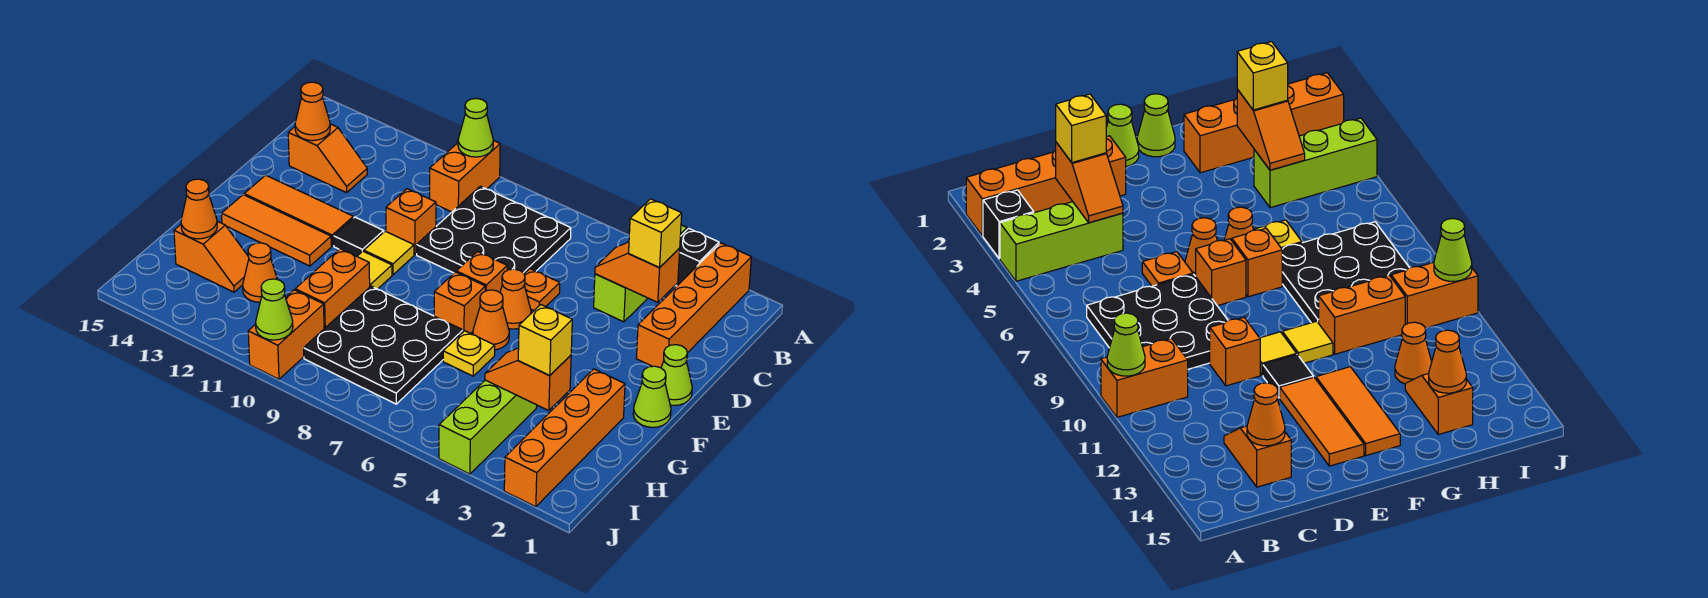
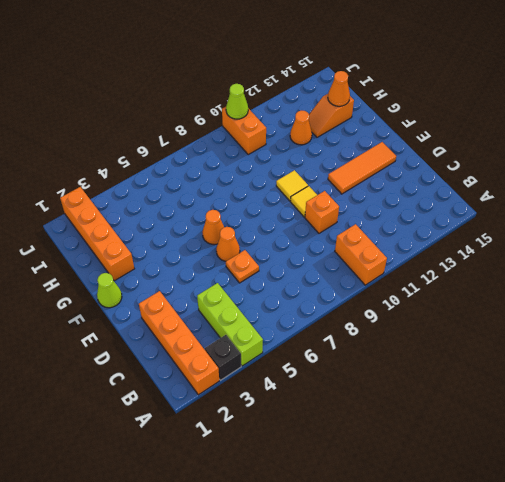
none -> black plate B7:D9 level 1
none -> orange slope C13:C14 level 1 top 14
none -> lime cone E1 level 1
none -> orange brick E7 level 1

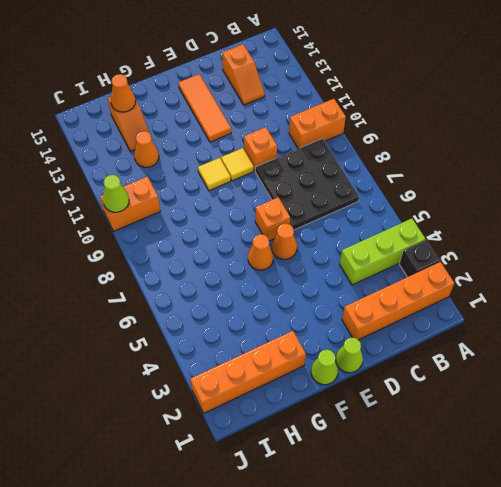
none -> orange plate D6 level 1
none -> black tile E11 level 1
none -> orange brick F7 level 1
none -> orange tile F12:F14 level 1

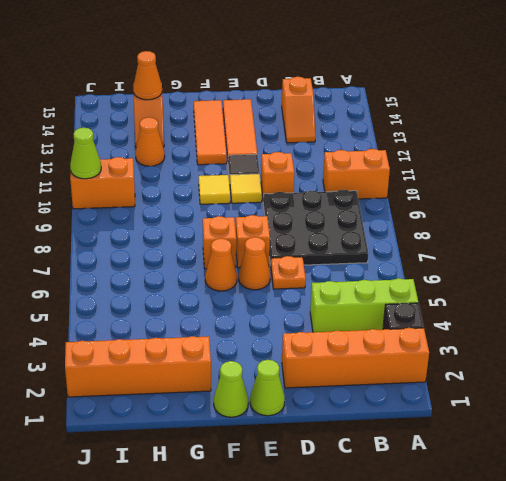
none -> yellow plate G6 level 1
none -> black plate G7:I9 level 1
none -> orange brick G10:H10 level 1
none -> lime brick H4:J4 level 1

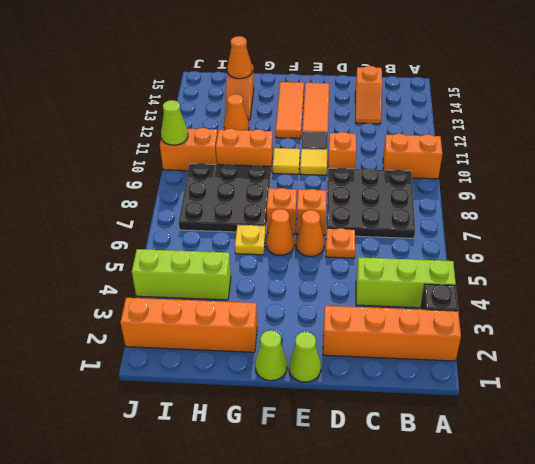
none -> lime cone A10 level 2
none -> orange slope C3:C4 level 2 top 3
none -> orange cone C14 level 2
none -> orange slope H3:H4 level 2 top 3

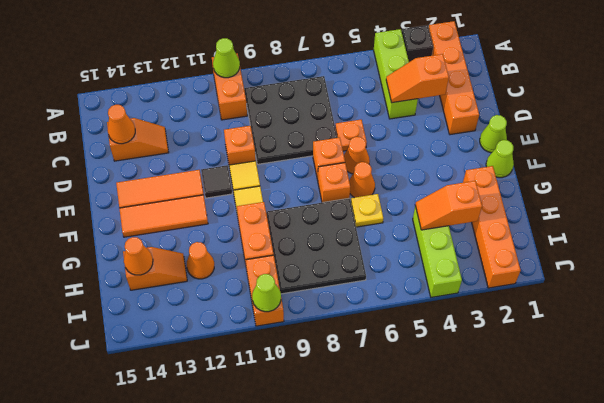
none -> yellow brick C3 level 3
none -> yellow brick H3 level 3

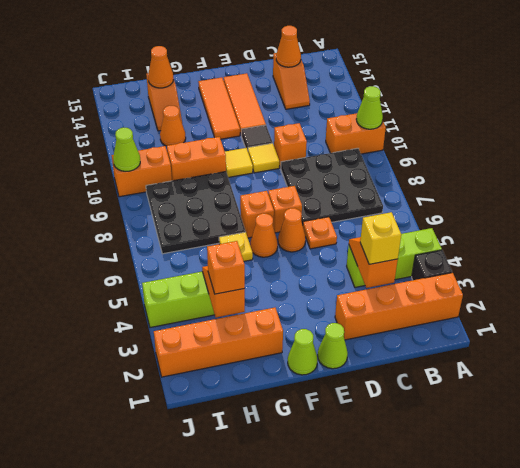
orange brick H3 level 3 -> yellow brick H3 level 3

